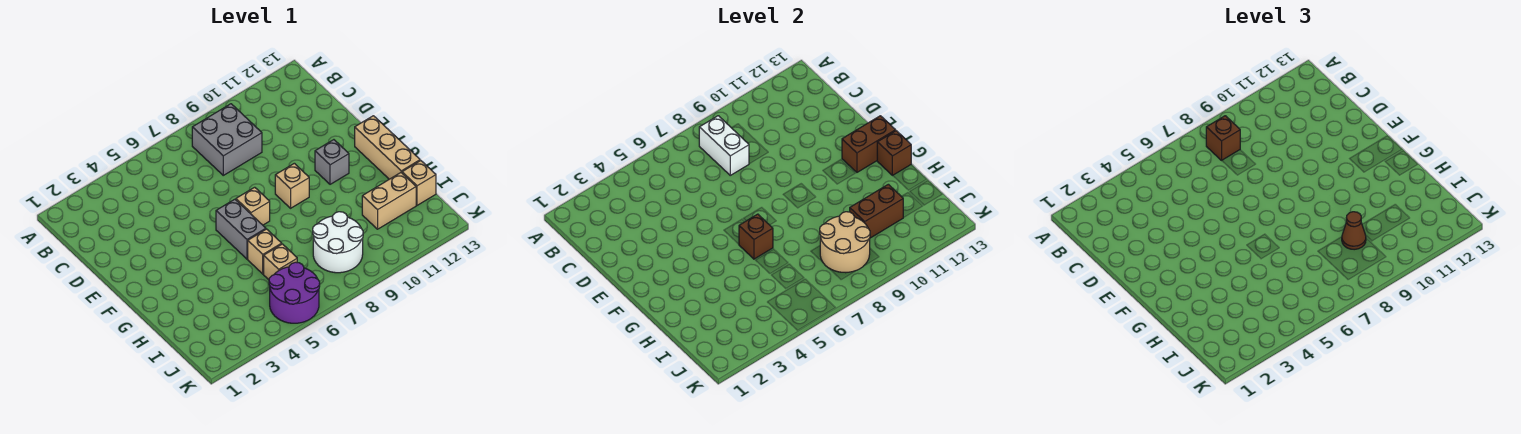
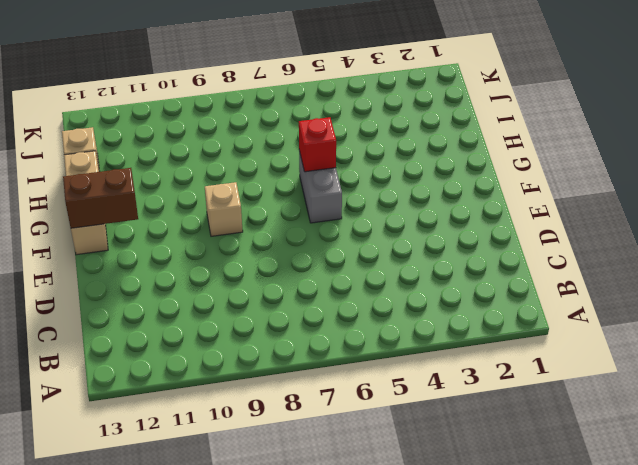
red brick G6 level 2 -> brown brick G6 level 2
none -> grey brick B8:C9 level 1
none -> tan brick F7 level 1
none -> grey brick F11 level 1

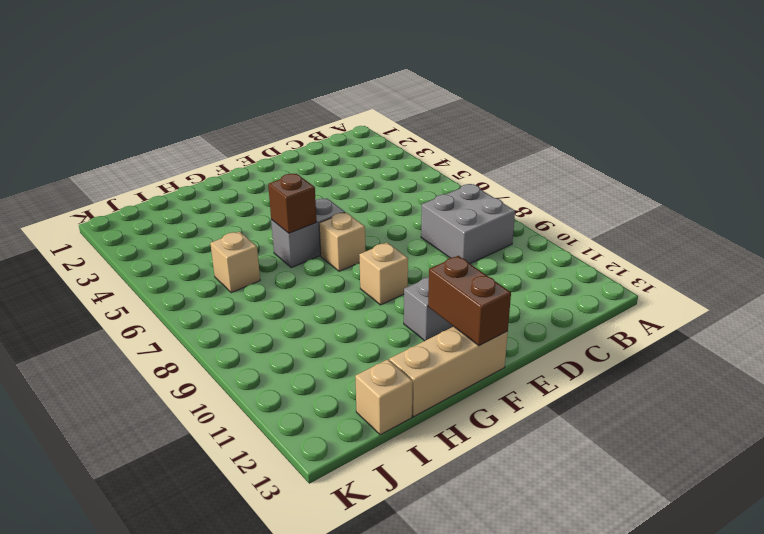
none -> tan brick H6 level 1
none -> white round brick I8:J9 level 1
none -> tan brick I11:I12 level 1

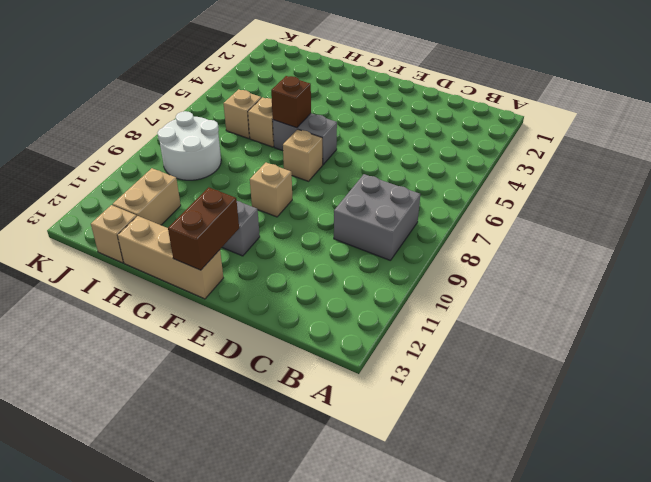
none -> purple round brick J5:K6 level 1
none -> white brick B8:C8 level 2
none -> brown brick G13 level 2

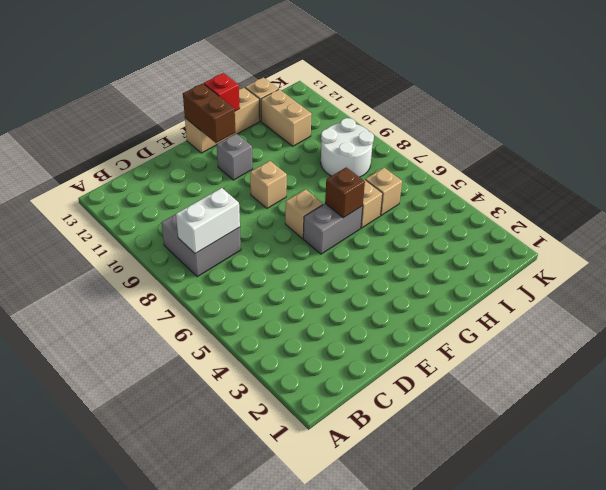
red brick G13 level 2 -> brown brick G13 level 2
none -> purple round brick J5:K6 level 1
none -> tan round brick I8:J9 level 2
none -> brown brick I10:I11 level 2

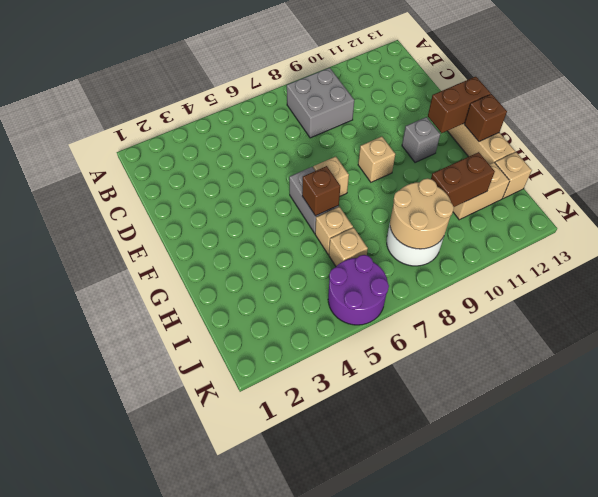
none -> white brick B8:C8 level 2
none -> brown brick B8 level 3
none -> brown cone I9 level 3

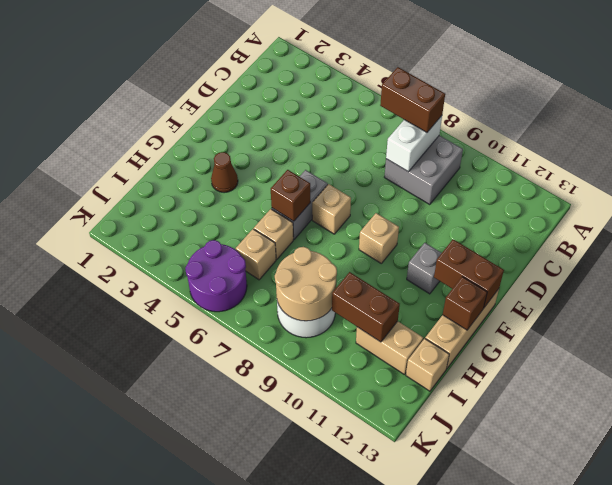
brown brick B7:B8 level 3 -> brown brick B8 level 3
brown cone G3 level 1 -> brown cone I9 level 3

